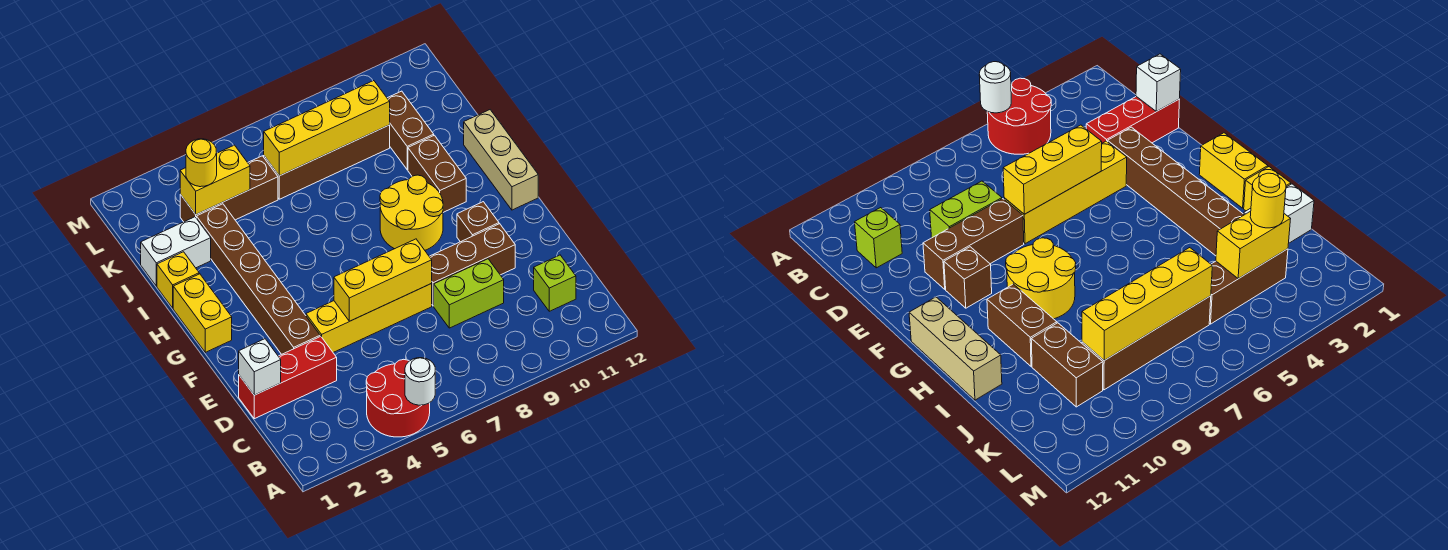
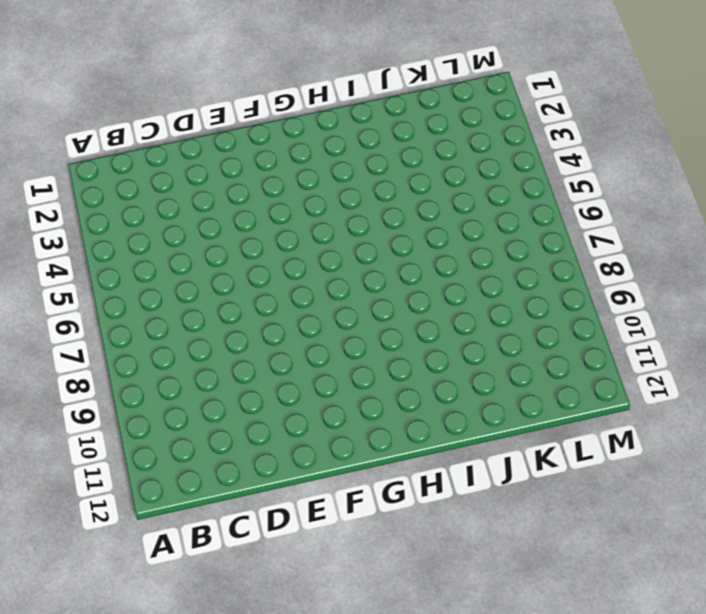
none -> red round brick A4:B5 level 1
none -> lime brick C11 level 1
none -> red brick D1:D3 level 1

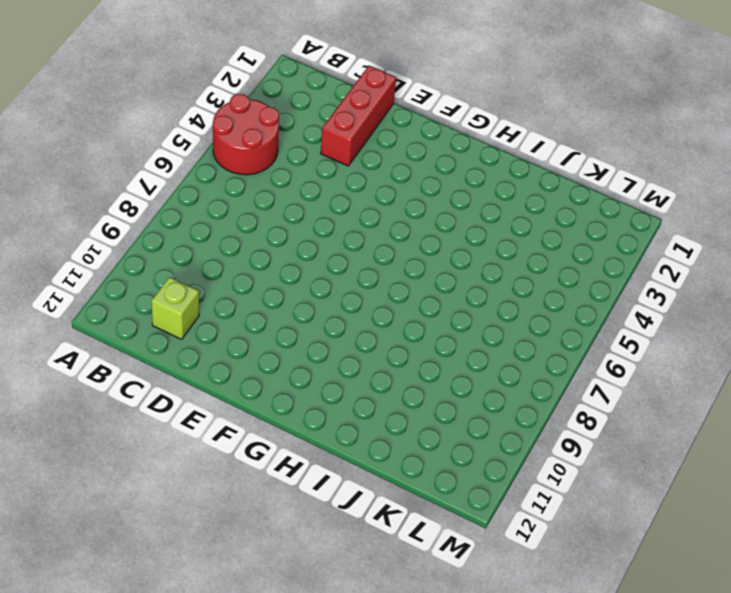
none -> lime brick D8:D9 level 1
none -> brown brick E3:J3 level 1
none -> yellow brick E4:E7 level 1

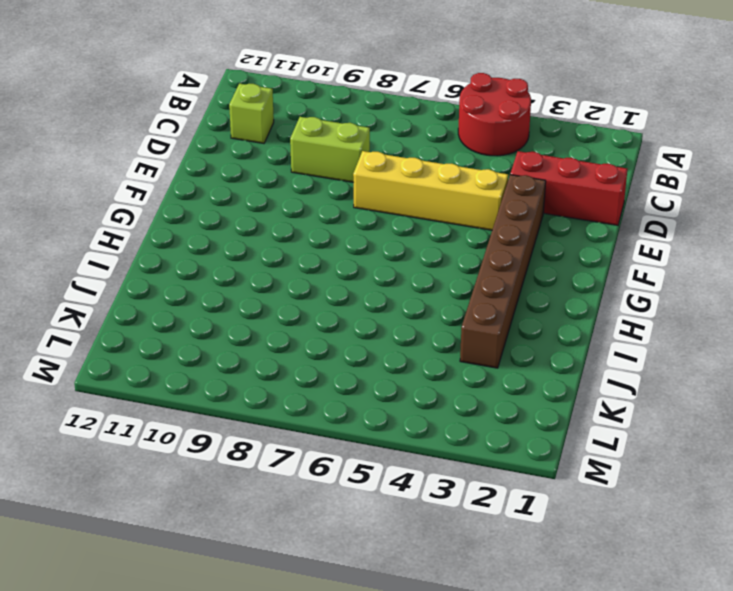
none -> brown brick E8:E10 level 1
none -> brown brick F10 level 1
none -> yellow brick G1:H1 level 1

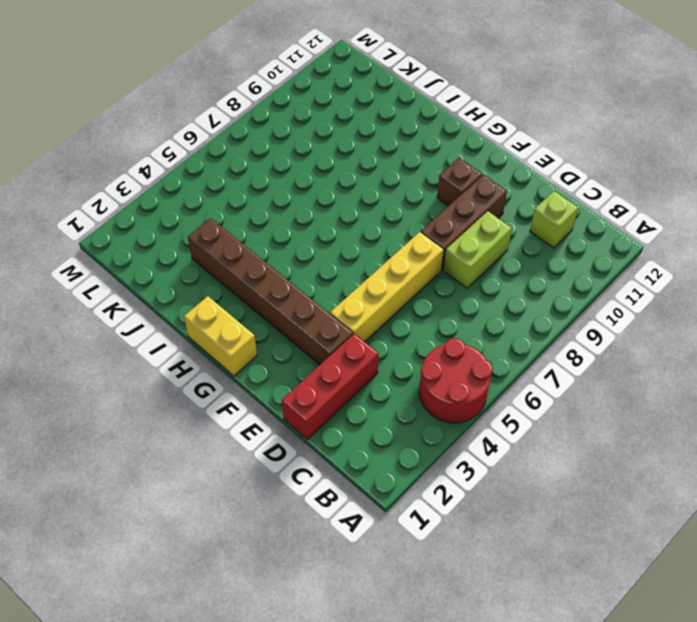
none -> yellow round brick G8:H9 level 1
none -> tan brick G12:I12 level 1
none -> brown brick H10:I10 level 1

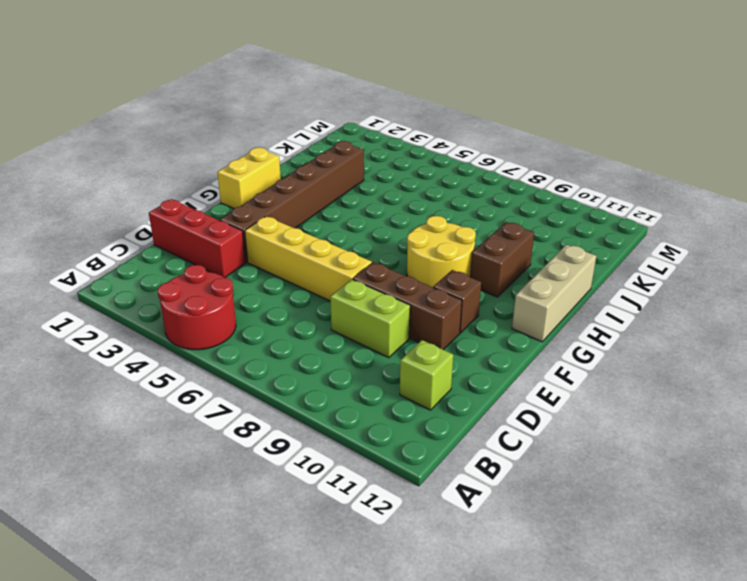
none -> yellow brick I1 level 1
none -> white brick J1:J2 level 1
none -> brown brick J10:K10 level 1

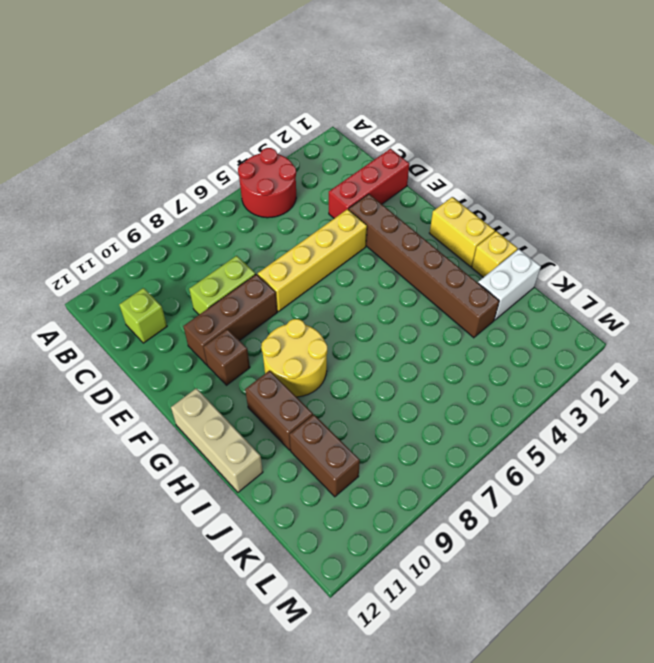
none -> brown brick K3:K5 level 1
none -> brown brick K6:K9 level 1
none -> white round brick A5 level 2

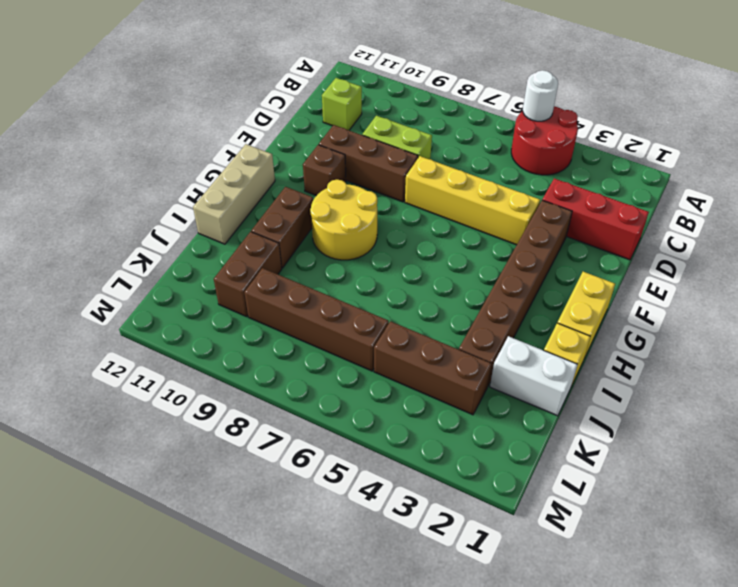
none -> white brick D1 level 2
none -> yellow brick E5:E7 level 2
none -> yellow brick K3:K4 level 2

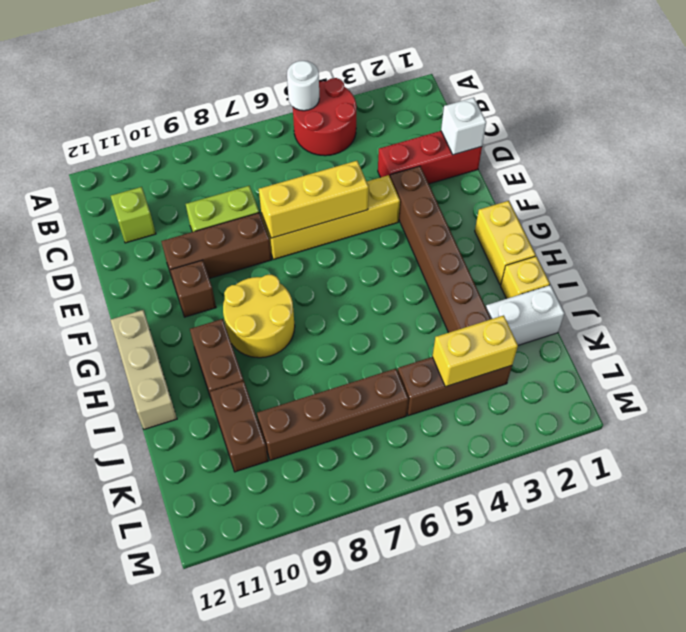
none -> yellow brick K6:K9 level 2
none -> yellow round brick K3 level 3

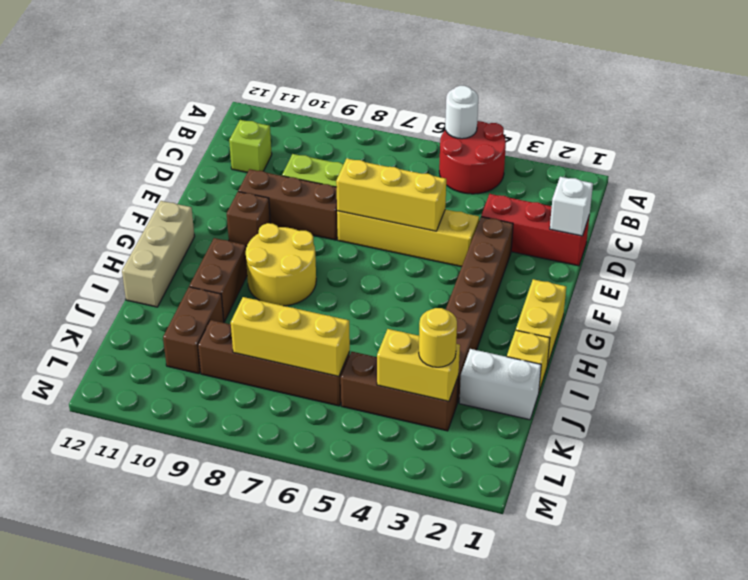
yellow brick K6:K8 level 2 -> yellow brick K6:K9 level 2

